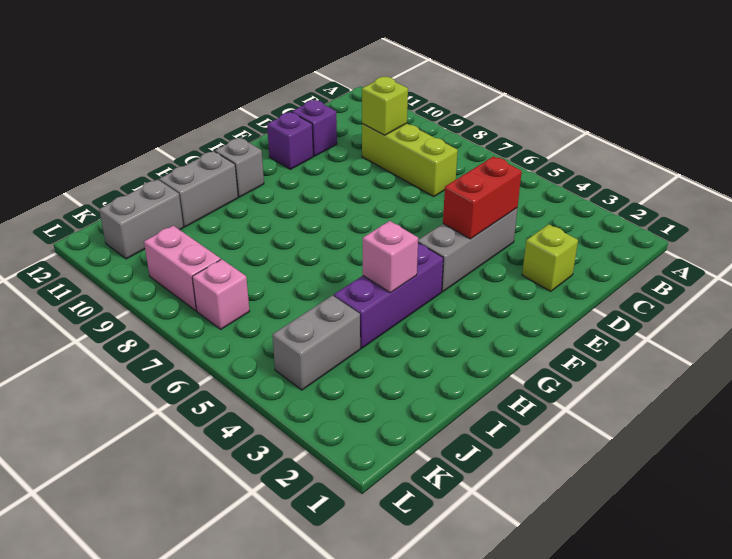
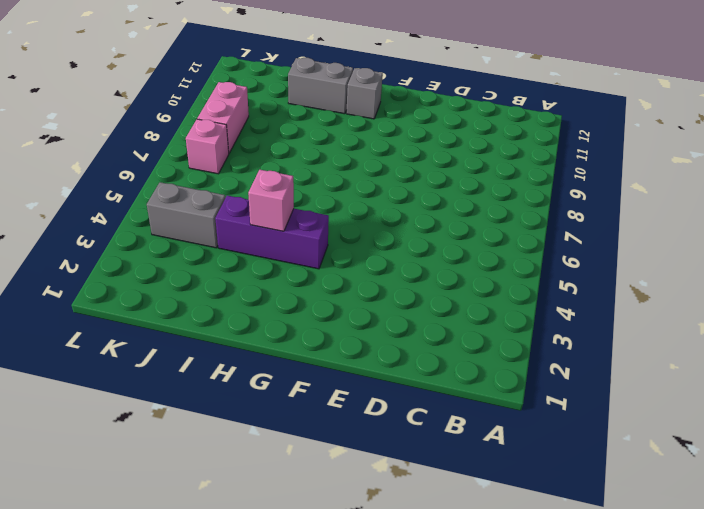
none -> lime brick C7:C9 level 1
none -> lime brick D2 level 1
none -> grey brick D4:F4 level 1

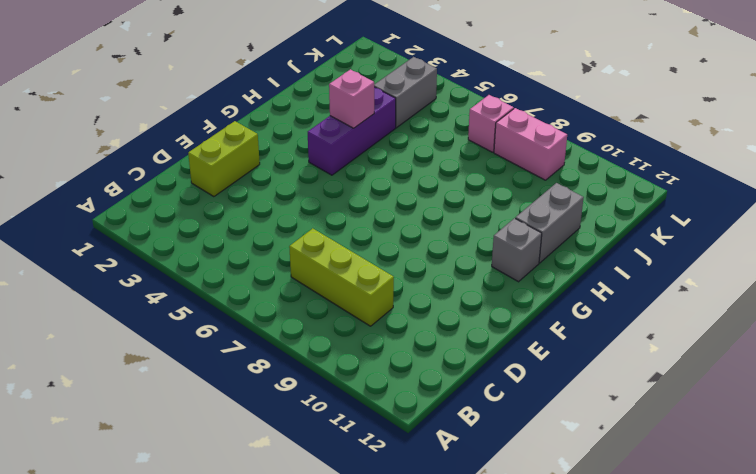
lime brick D2:E2 level 1 -> lime brick D2 level 1
none -> grey brick D4:F4 level 1
none -> purple brick D11 level 1
none -> purple brick E11 level 1

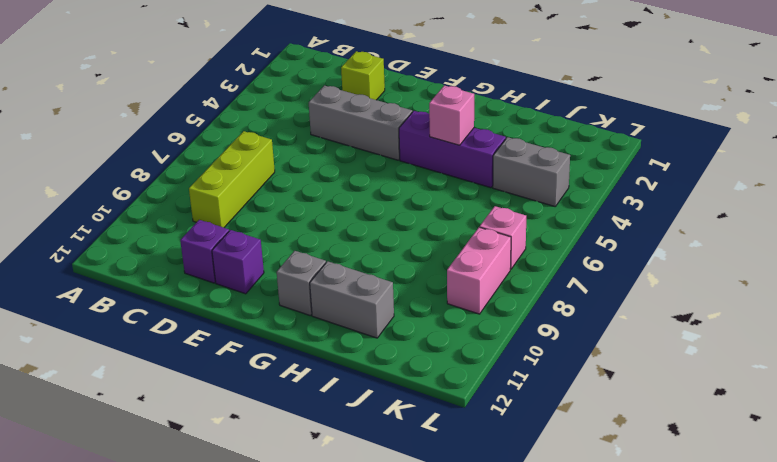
none -> grey brick J11:K11 level 1
none -> lime brick C9 level 2
none -> red brick D4:E4 level 2

